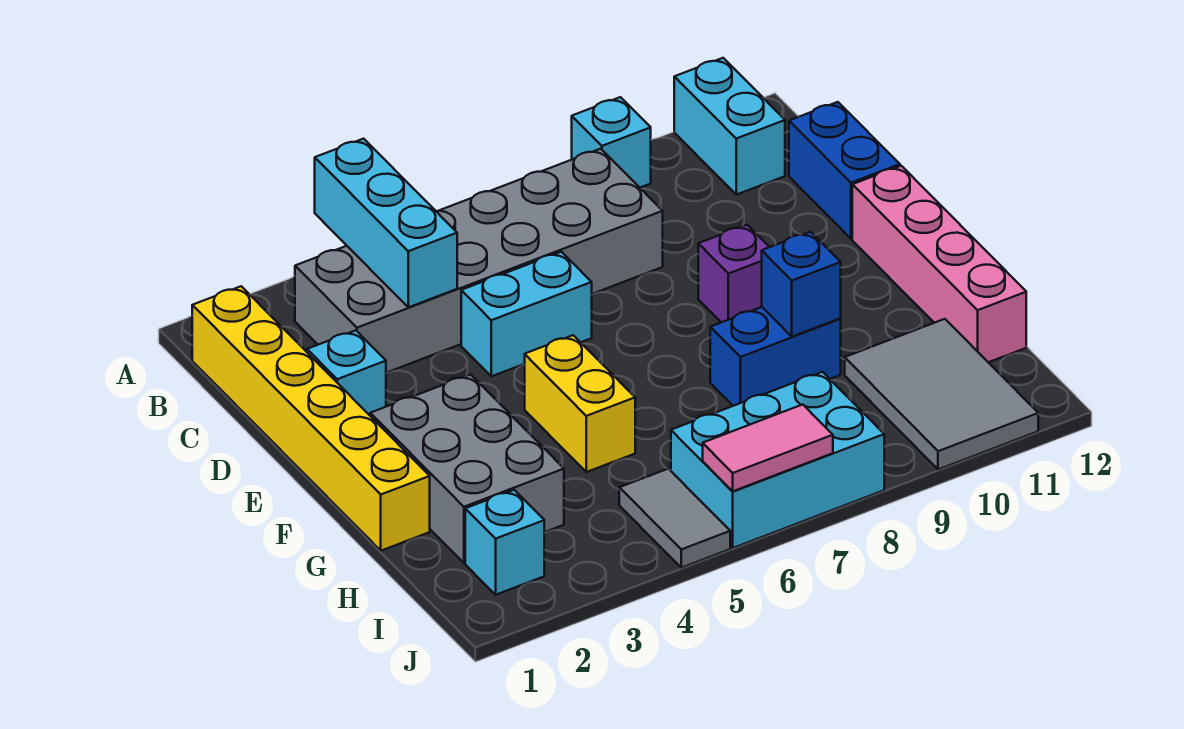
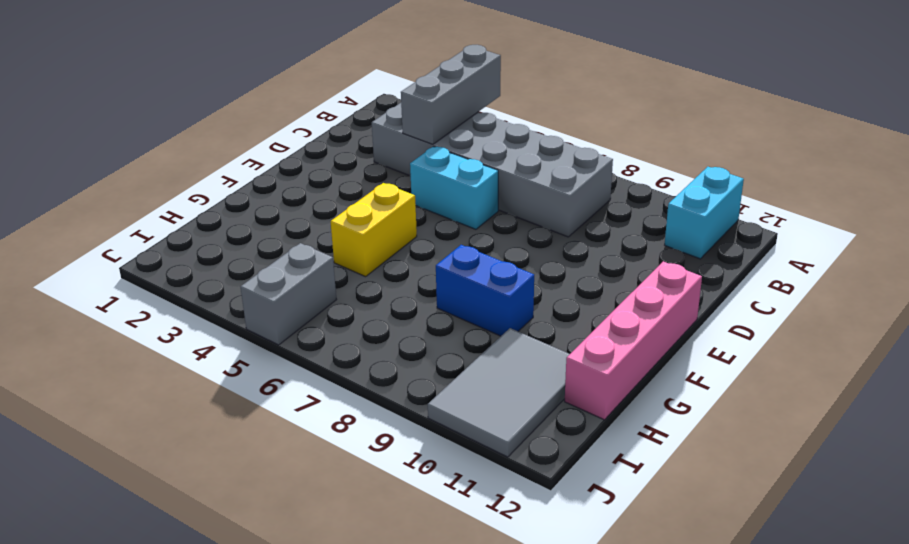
grey brick A4:C4 level 2 -> cyan brick A4:C4 level 2
grey brick I5:J5 level 1 -> grey tile I5:J5 level 1
none -> cyan brick A9 level 1
none -> yellow brick B1:G1 level 1
none -> blue brick C12:D12 level 1

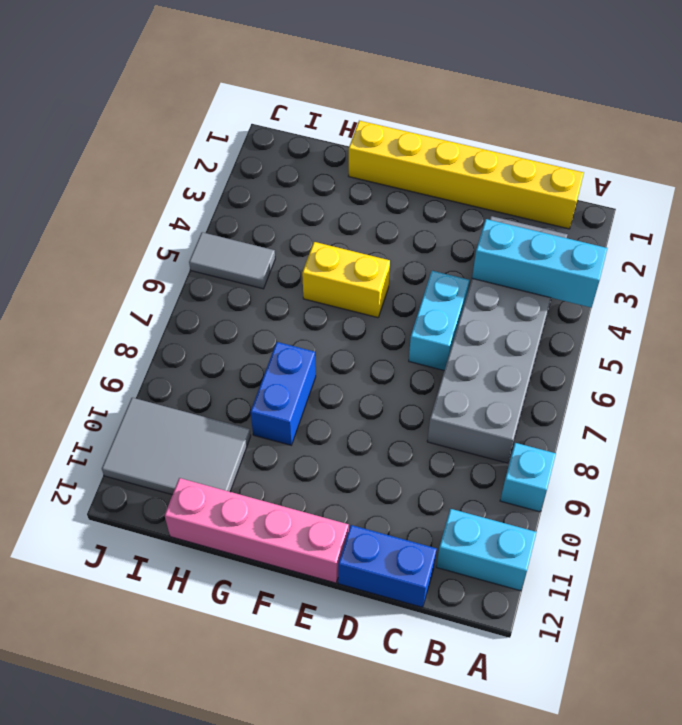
none -> cyan brick D2 level 1
none -> purple brick E9 level 1
none -> grey brick F2:H3 level 1

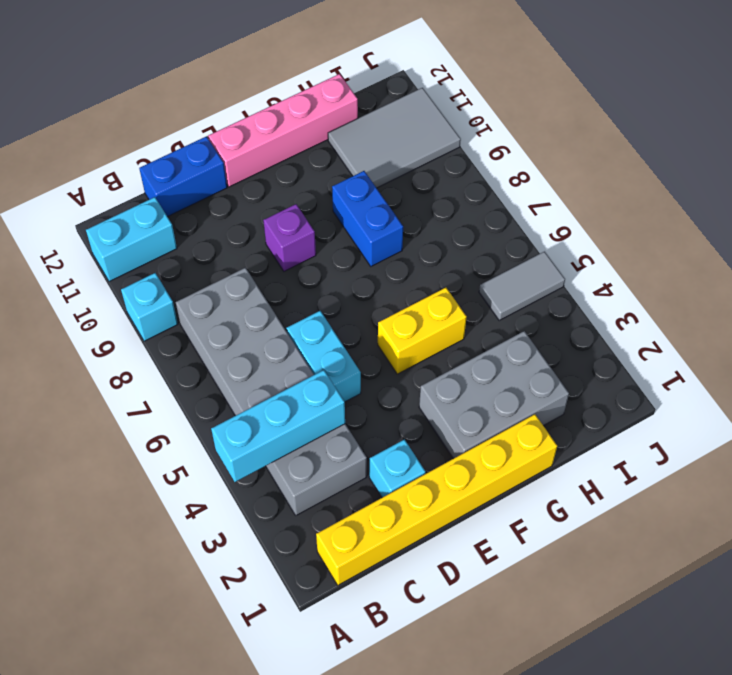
none -> cyan brick I2 level 1
none -> cyan brick I6:J8 level 1
none -> blue brick G9 level 2

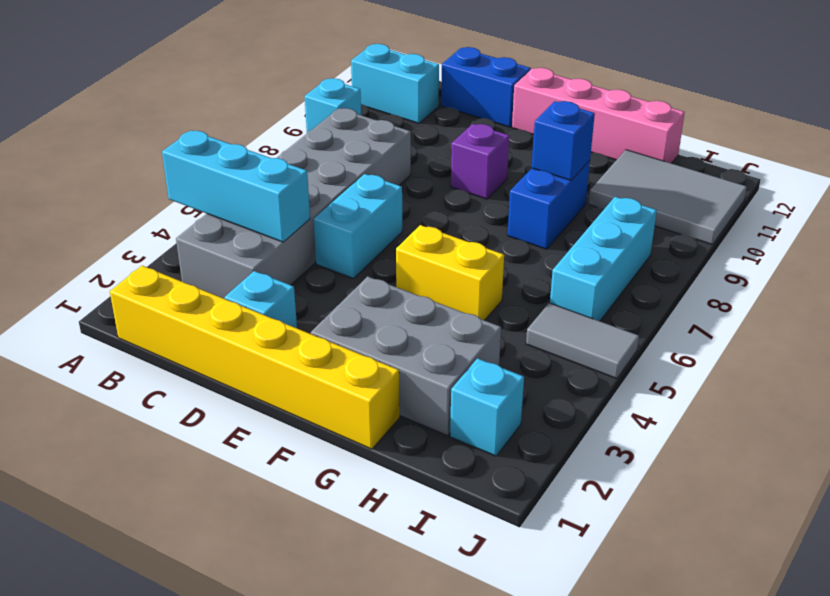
cyan brick I6:I8 level 1 -> cyan brick I6:J8 level 1
none -> pink tile J6:J7 level 2

